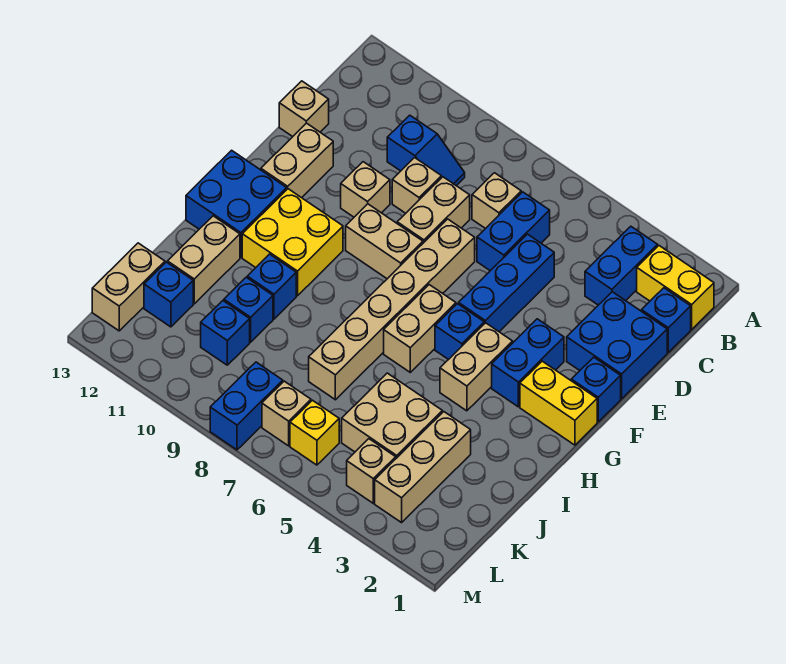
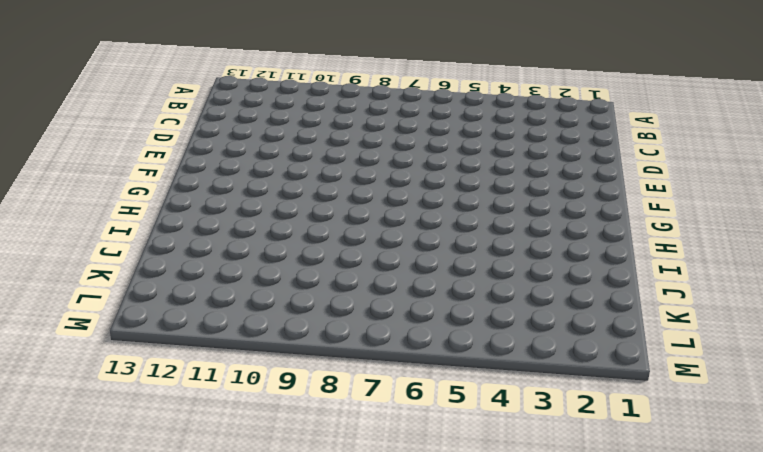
none -> yellow brick B1:B2 level 1
none -> blue brick B3:C3 level 1
none -> blue brick C1 level 1
none -> blue brick C6:D6 level 1

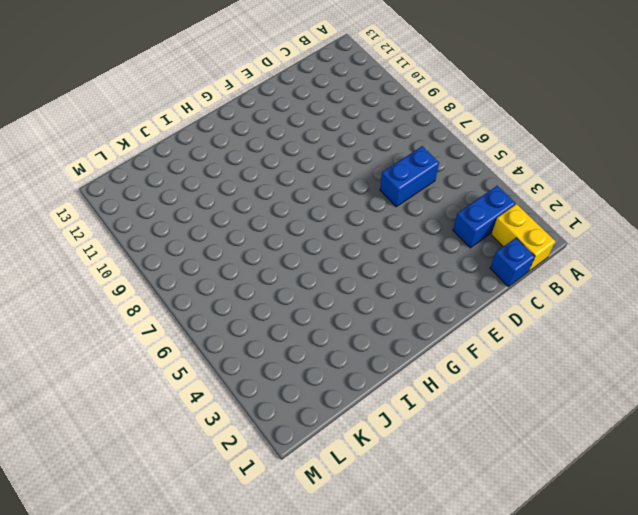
none -> tan brick C7 level 1
none -> blue slope C9:C10 level 1 top 10
none -> blue brick D1:E2 level 1
none -> blue brick D5:F5 level 1

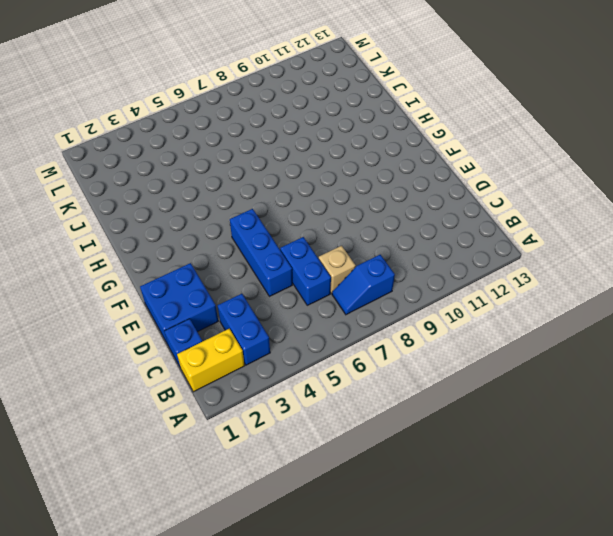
blue slope B7:B8 level 1 top 8 -> blue slope C9:C10 level 1 top 10
none -> tan brick D8:E8 level 1
none -> tan brick D9 level 1
none -> tan brick D13 level 1
none -> tan brick E7:J7 level 1

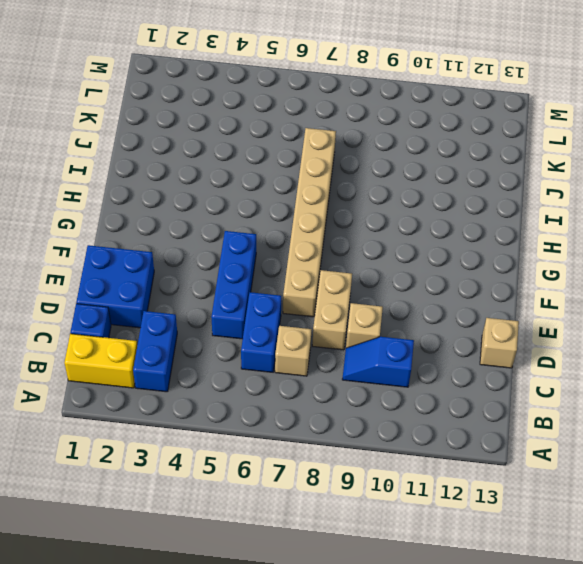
none -> tan brick E10 level 1
none -> tan brick E12:F12 level 1
none -> blue brick F1 level 1
none -> blue brick F3:G3 level 1

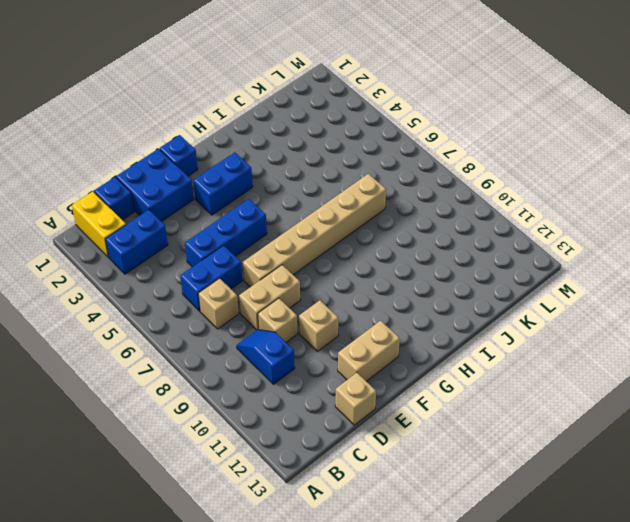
none -> tan brick F8:F9 level 1
none -> yellow brick G1:G2 level 1
none -> tan brick G4:H4 level 1
none -> blue brick G5 level 1

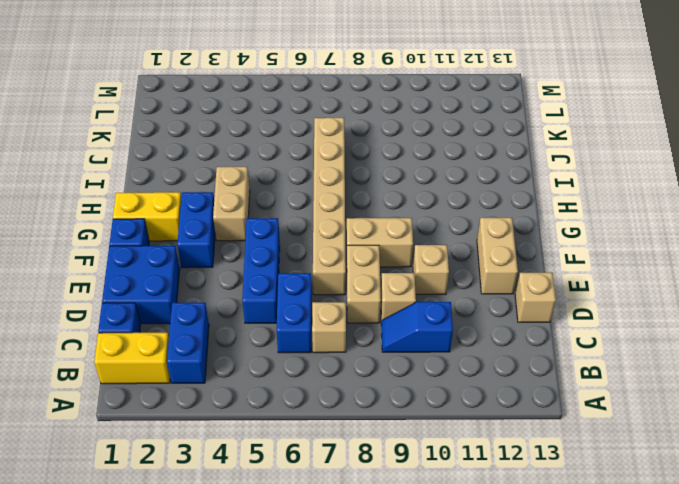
none -> blue brick G5 level 1
none -> tan brick G6:H6 level 1
none -> yellow brick G10:H11 level 1
none -> blue brick G12:H13 level 1

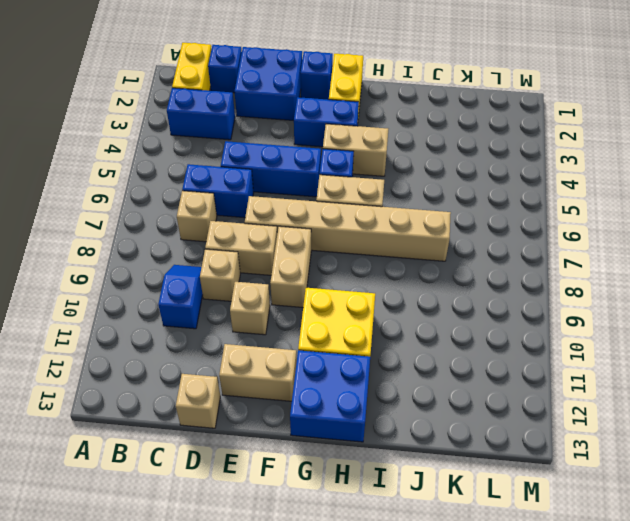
none -> blue brick I10 level 1
none -> tan brick I12:J12 level 1
none -> tan brick J3:L3 level 1
none -> tan brick J4:K5 level 1

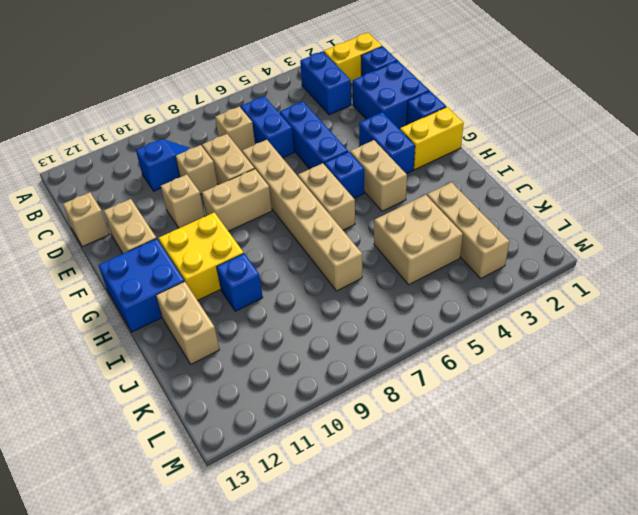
none -> blue brick J10 level 1
none -> blue brick K10 level 1
none -> blue brick K12 level 1
none -> tan brick K13:L13 level 1

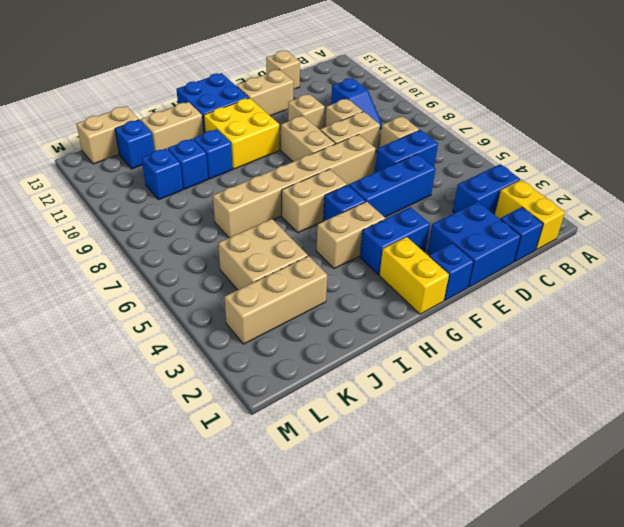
none -> tan brick L4 level 1
none -> yellow brick L6 level 1
none -> tan brick L7 level 1
none -> blue brick L8:M8 level 1

